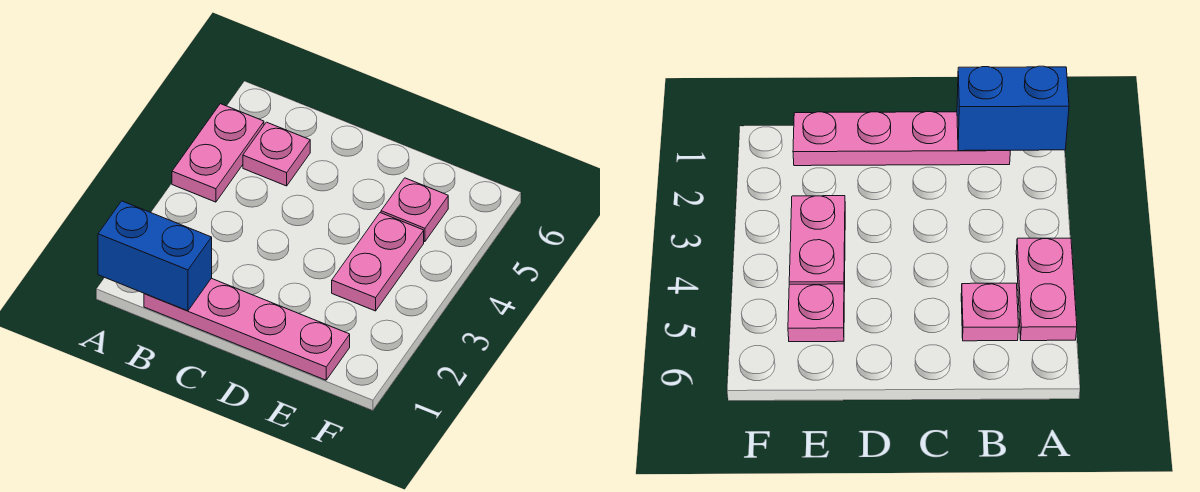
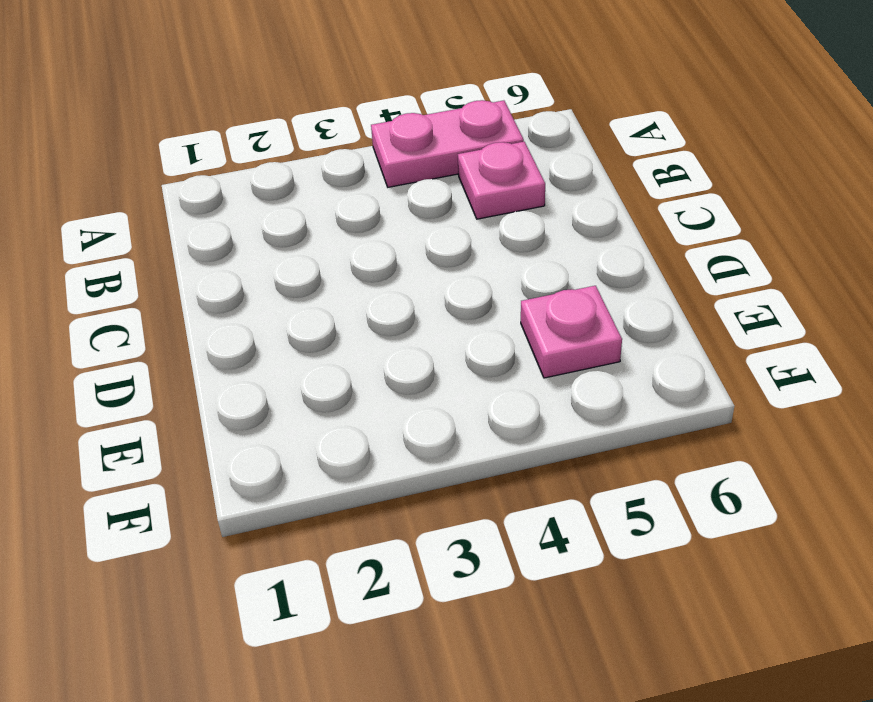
none -> pink plate B1:E1 level 1
none -> pink plate E3:E4 level 1

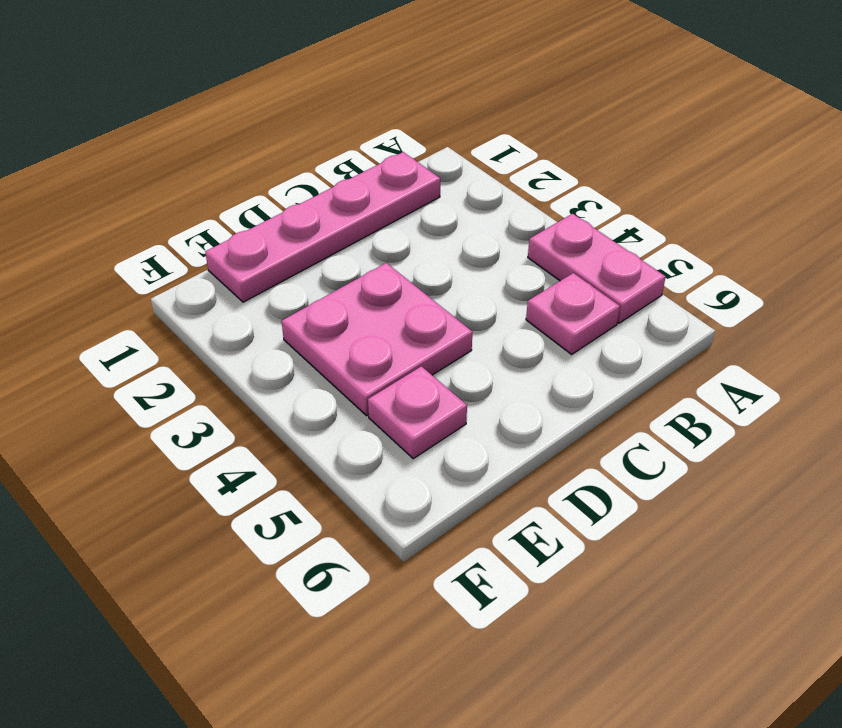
pink plate D3:E4 level 1 -> pink plate E3:E4 level 1
none -> blue brick A1:B1 level 2

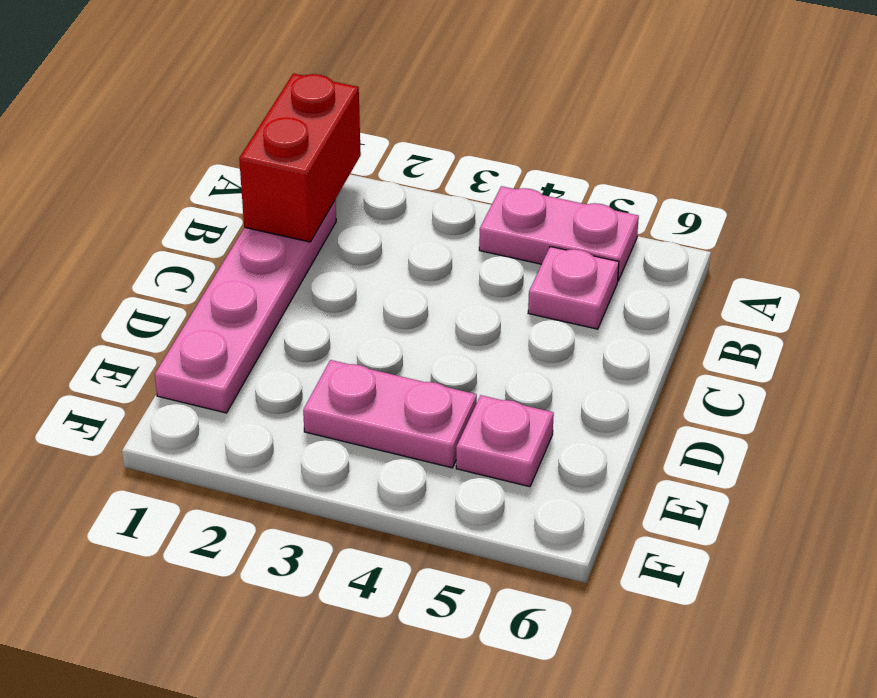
red brick A1:B1 level 2 -> blue brick A1:B1 level 2

